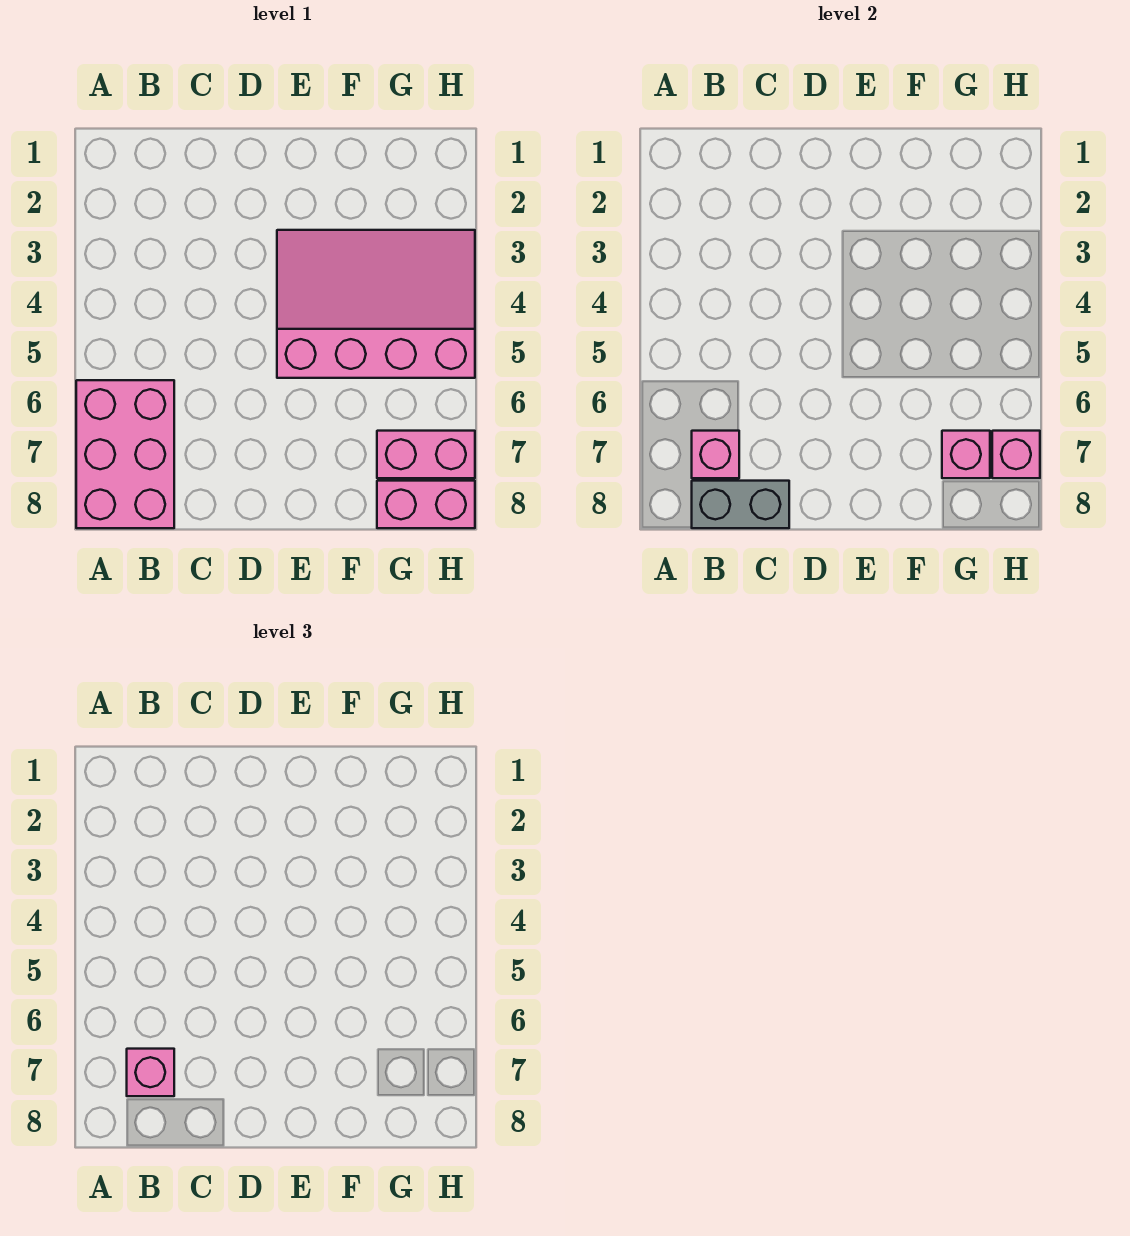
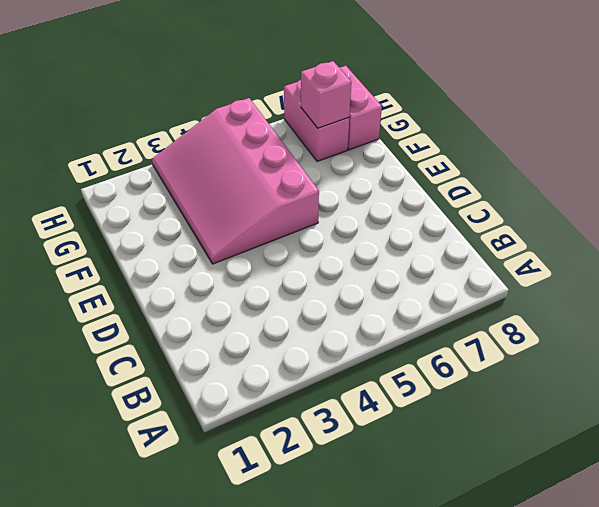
none -> pink brick A6:B8 level 1
none -> pink brick B7 level 2

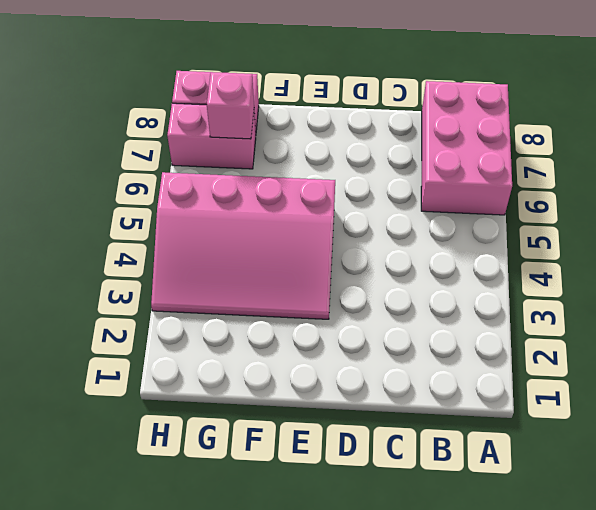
none -> pink brick B7 level 2
none -> grey brick B8:C8 level 2

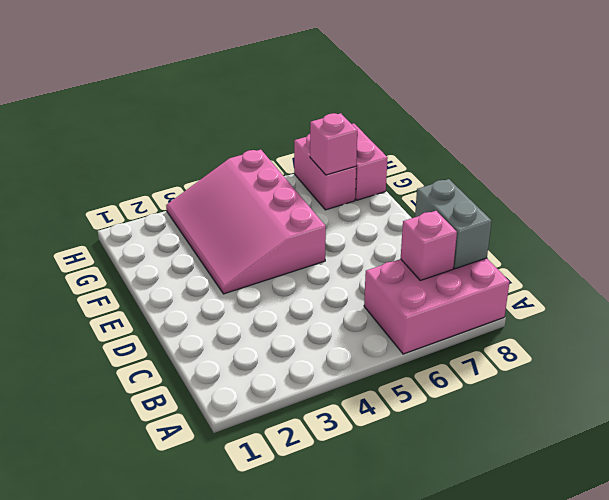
none -> pink brick H7 level 2
none -> pink brick B7 level 3

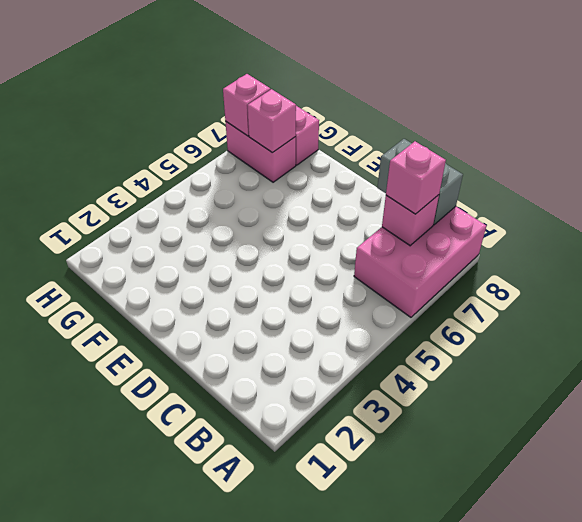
none -> pink slope E3:H5 level 1 top 5

